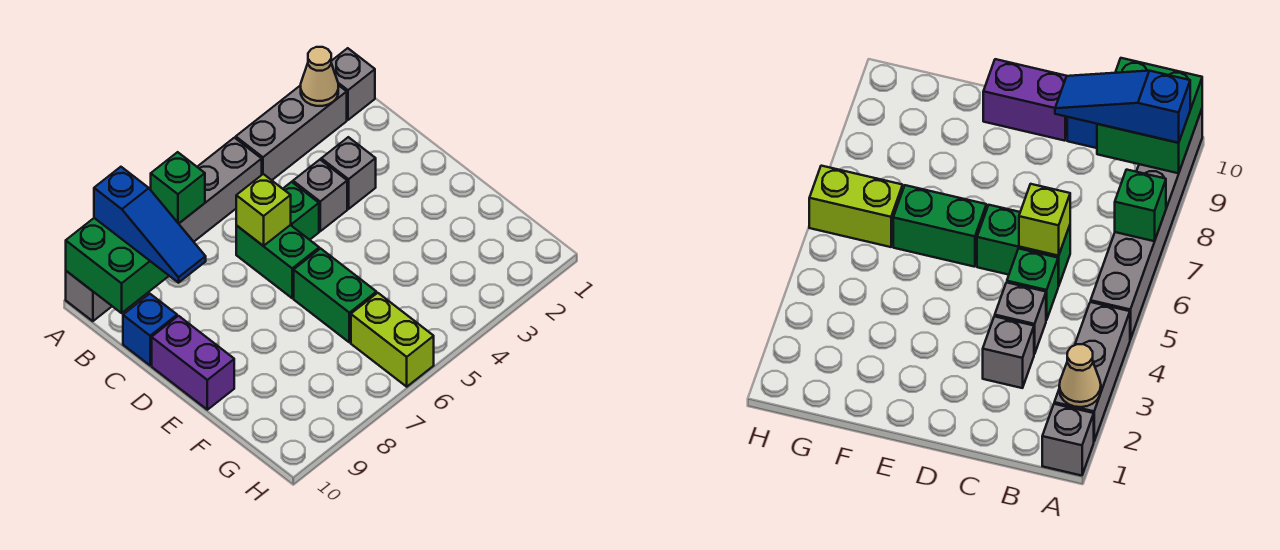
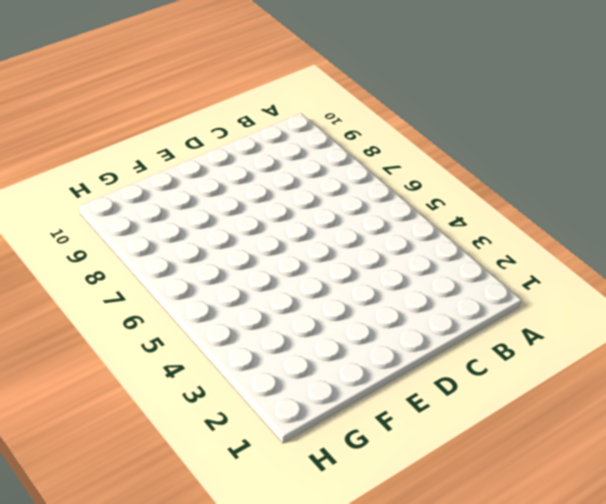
none -> grey brick A1 level 1
none -> grey brick A2:A4 level 1
none -> grey brick A5:A10 level 1

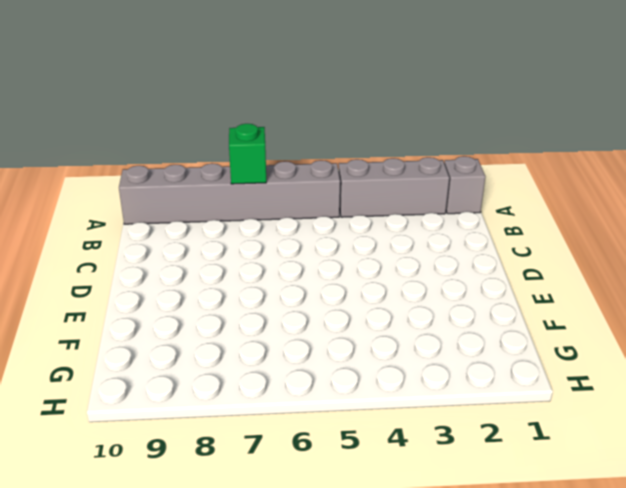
none -> grey brick C3 level 1
none -> grey brick C4 level 1
none -> green brick C5 level 1

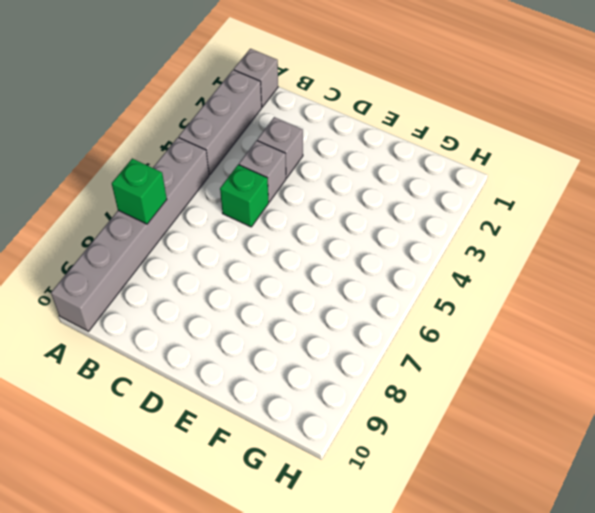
none -> green brick C6:D6 level 1
none -> blue brick C10 level 1
none -> purple brick D10:E10 level 1

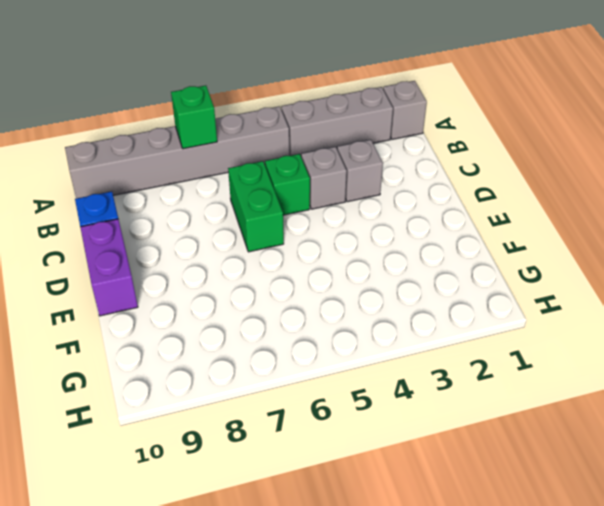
none -> green brick E6:F6 level 1
none -> lime brick G6:H6 level 1
none -> tan cone A2 level 2

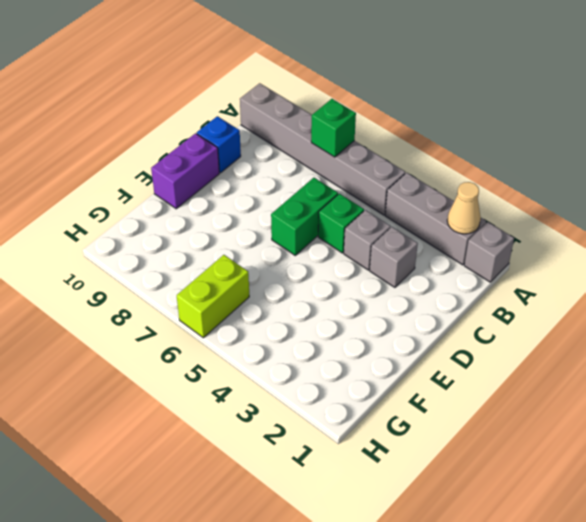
none -> green brick E6:F6 level 1
none -> green brick A9:B10 level 2
none -> lime brick C6 level 2

